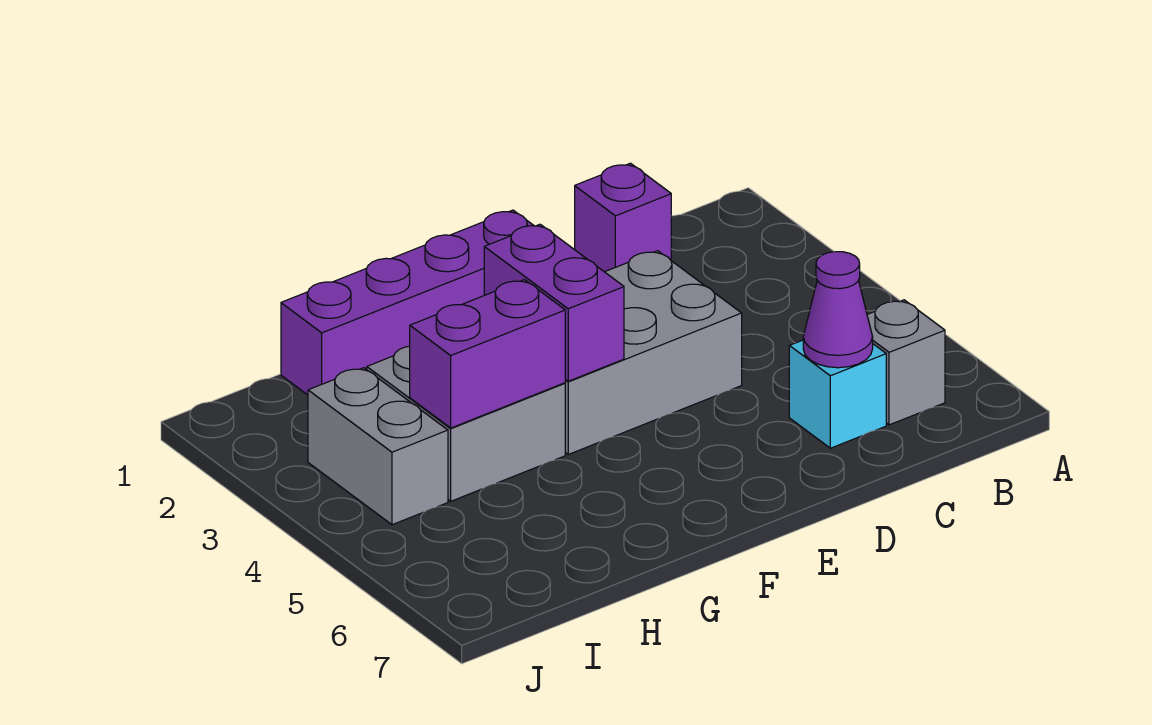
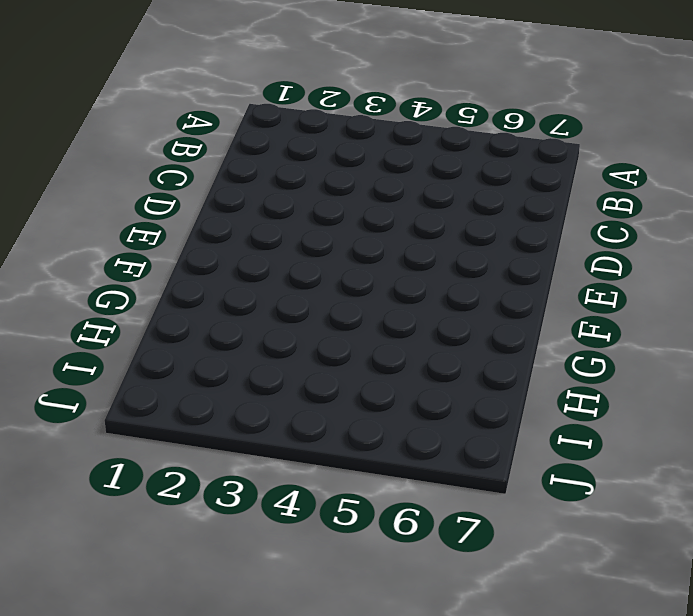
none -> grey brick B6 level 1
none -> purple brick C1 level 1

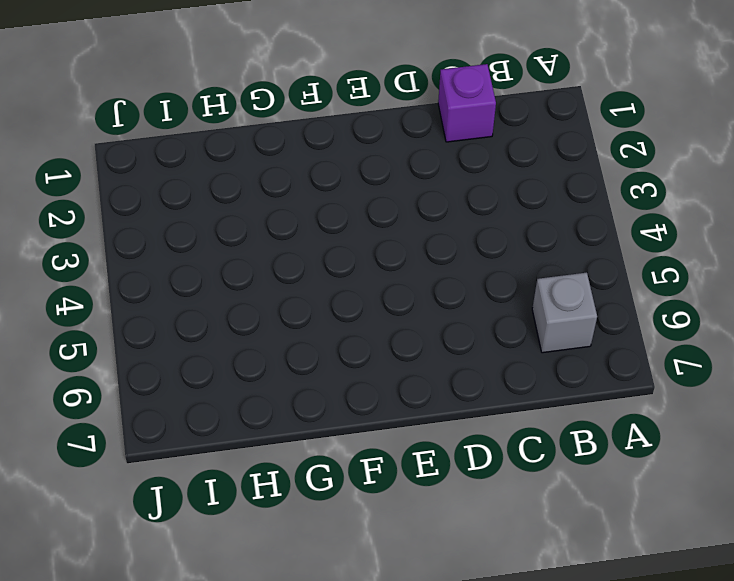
none -> cyan brick C6 level 1
none -> grey brick D3:F4 level 1

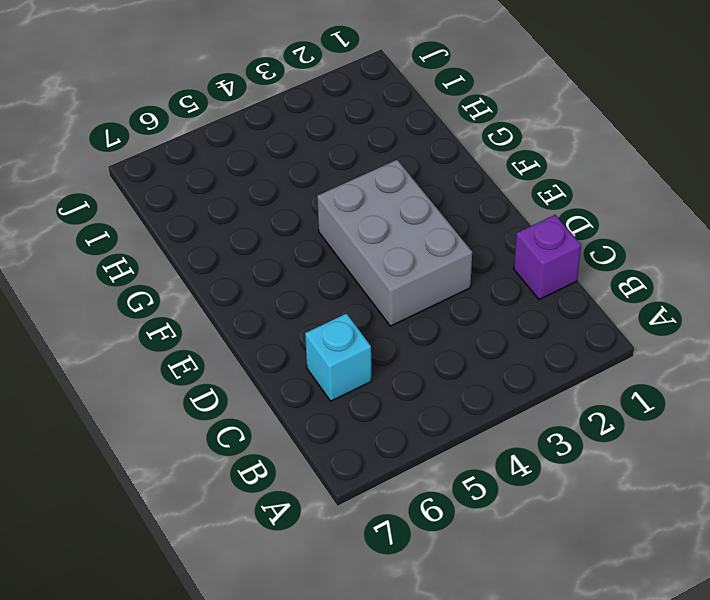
none -> grey brick B6 level 1
none -> purple brick E1:H1 level 1

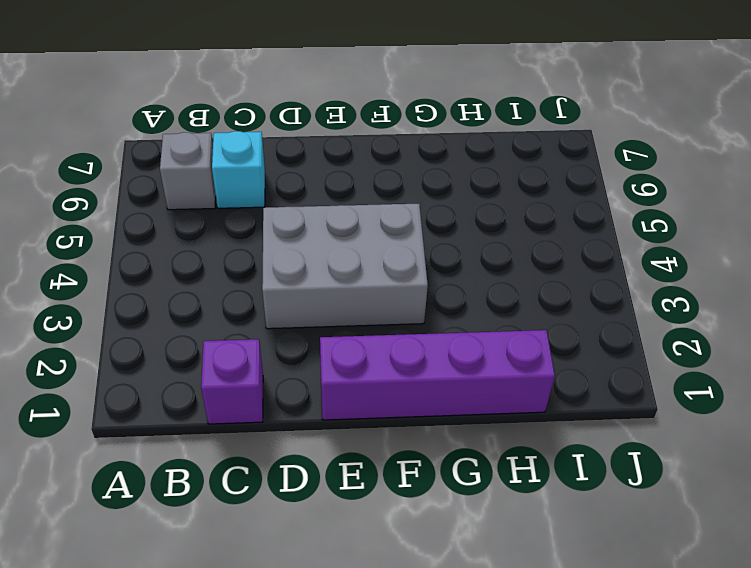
none -> grey brick G3:H4 level 1
none -> grey brick I3:I4 level 1

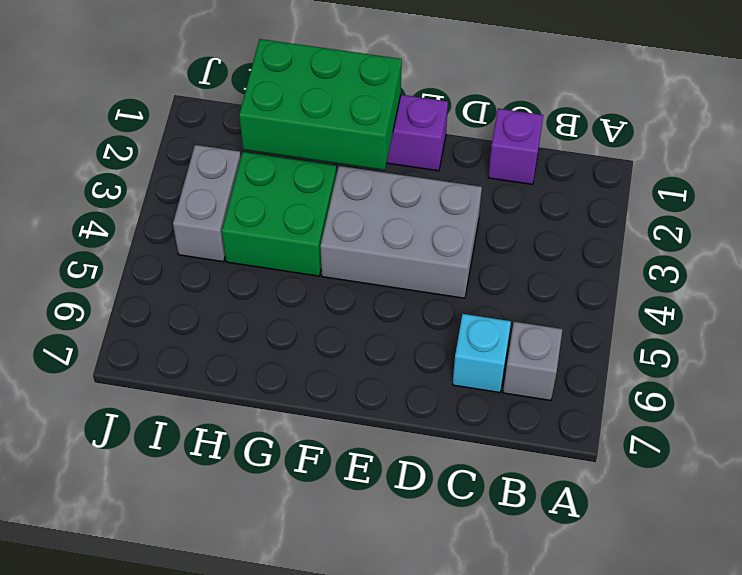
green brick F1:H2 level 2 -> none
green brick G3:H4 level 1 -> grey brick G3:H4 level 1
none -> purple cone C6 level 2
none -> purple brick F3:F4 level 2

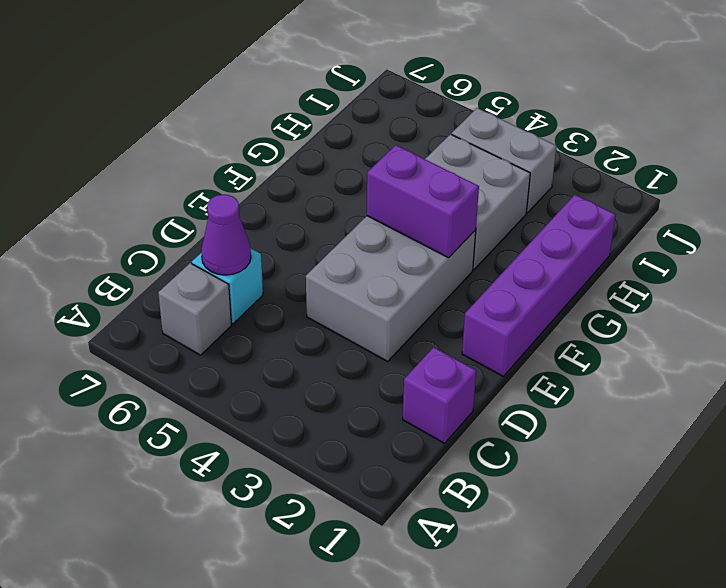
none -> purple brick G4:H4 level 2

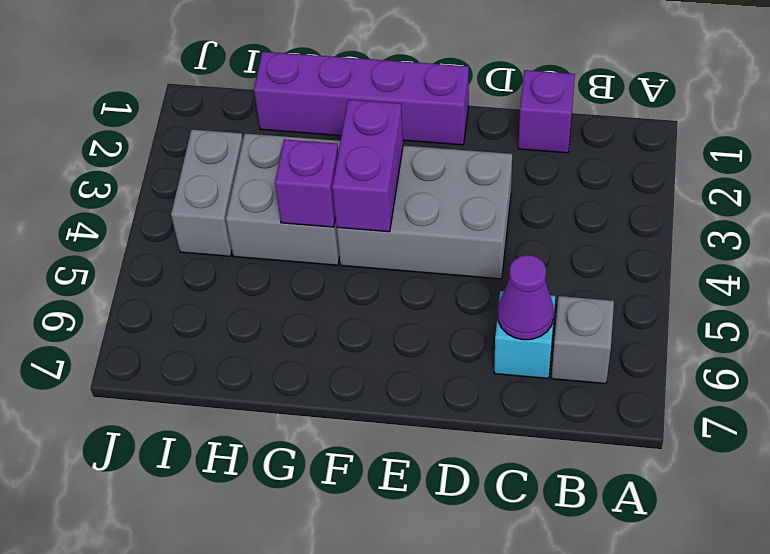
purple brick G4 level 2 -> purple brick G4:H4 level 2

